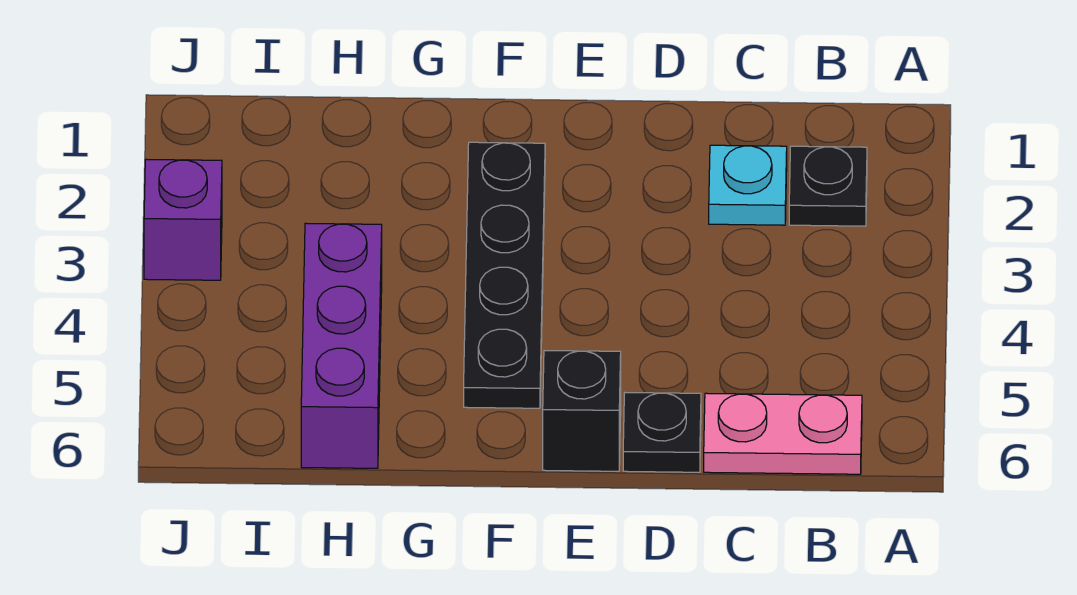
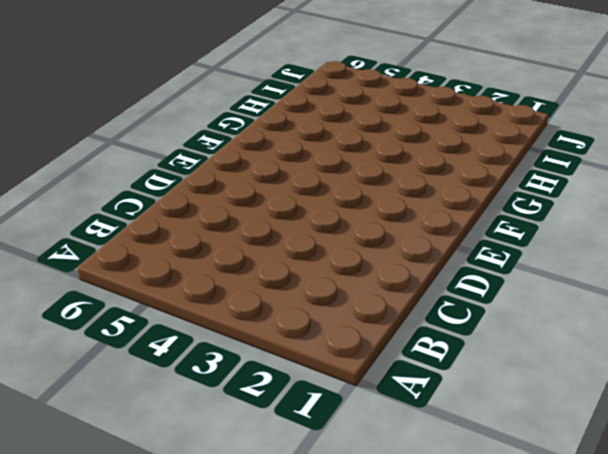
none -> black plate B2 level 1
none -> pink plate B6:C6 level 1

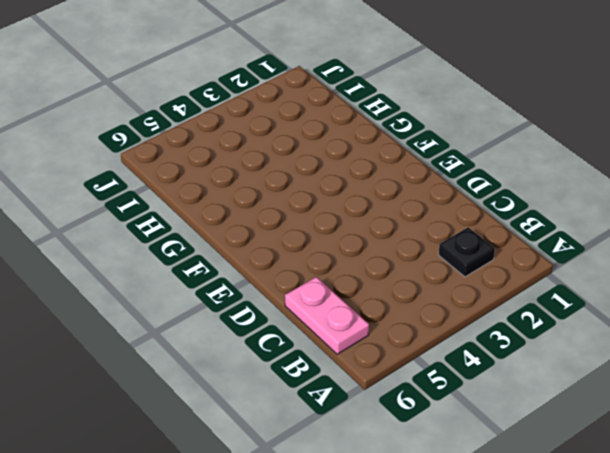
none -> cyan plate C2 level 1
none -> black plate D6 level 1

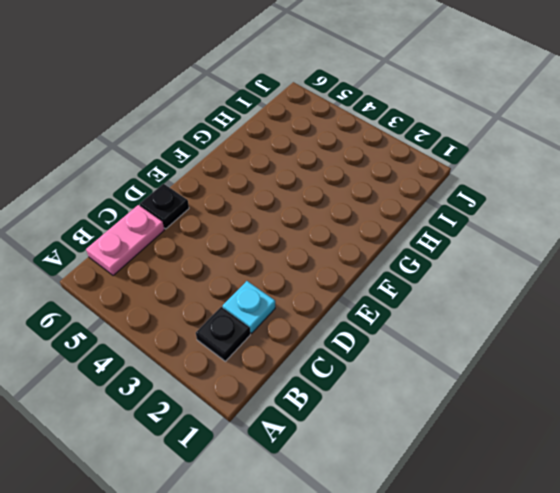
none -> black brick E6 level 1
none -> black plate F2:F5 level 1

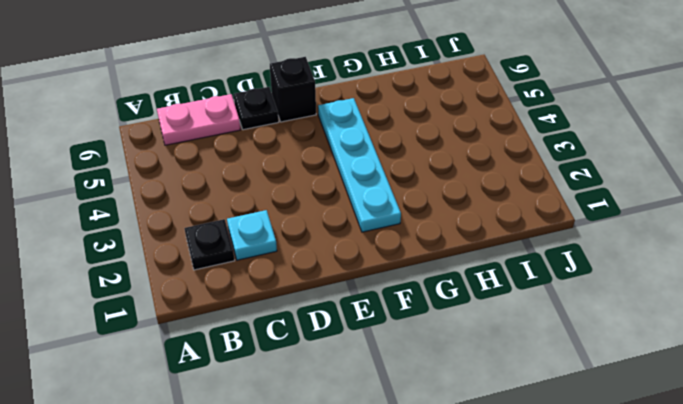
cyan plate F2:F5 level 1 -> black plate F2:F5 level 1
none -> purple brick H4:H6 level 1
none -> purple brick J3 level 1

